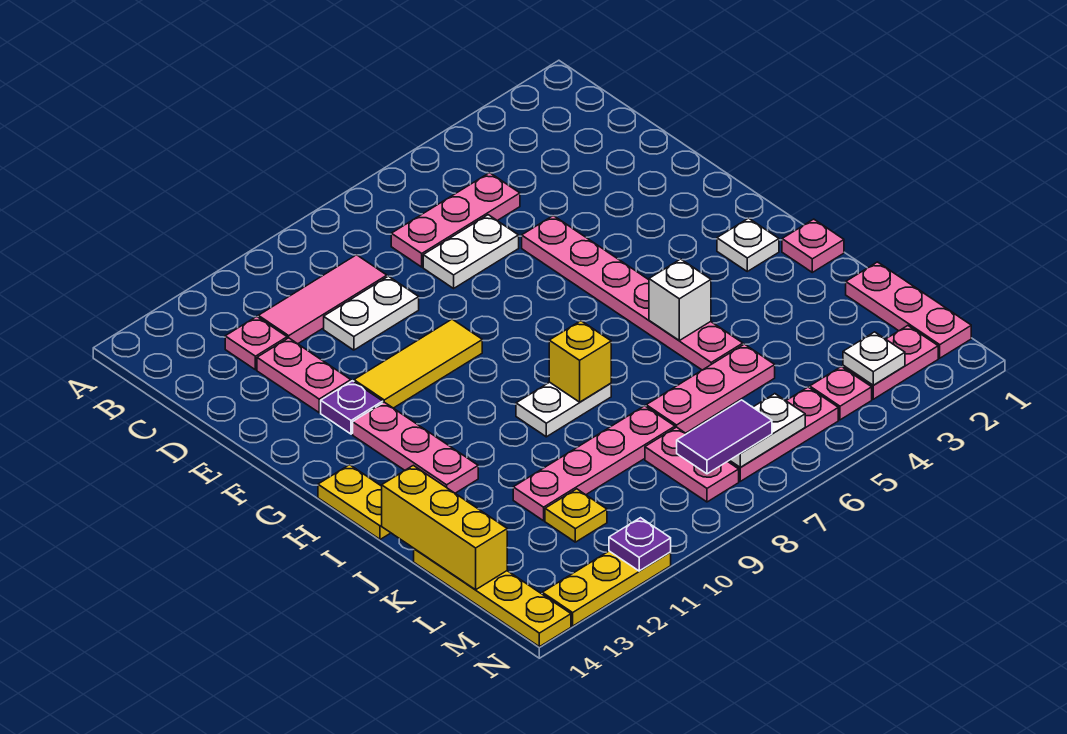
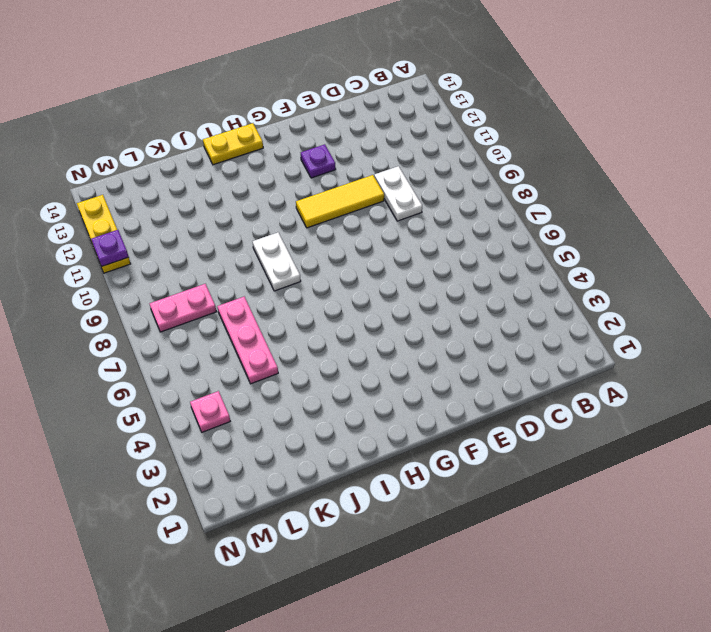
yellow tile E10:G10 level 1 -> yellow tile F9:F11 level 1
none -> pink plate C5:C7 level 1
none -> pink tile C9:C11 level 1
none -> pink plate C12 level 1
none -> white plate D6:D7 level 1

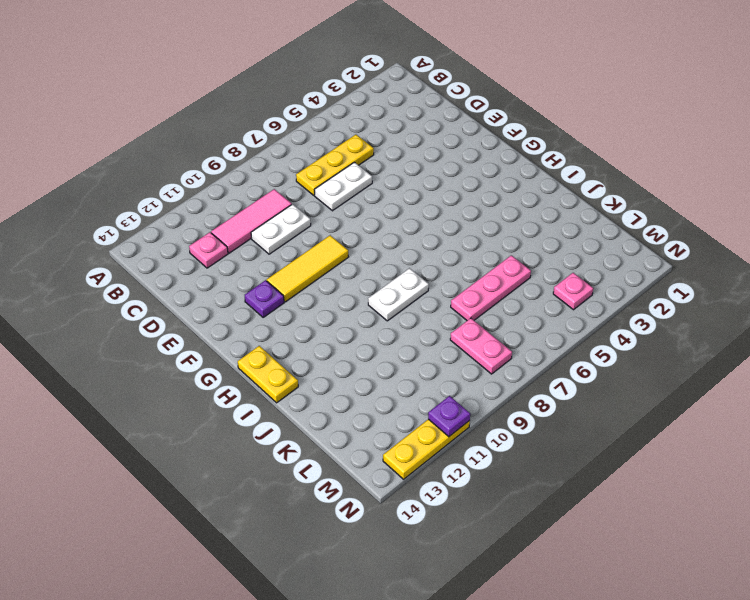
yellow plate C5:C7 level 1 -> pink plate C5:C7 level 1
none -> pink plate D12:E12 level 1
none -> pink plate E5:J5 level 1
none -> pink plate G12:I12 level 1
none -> white plate H2 level 1

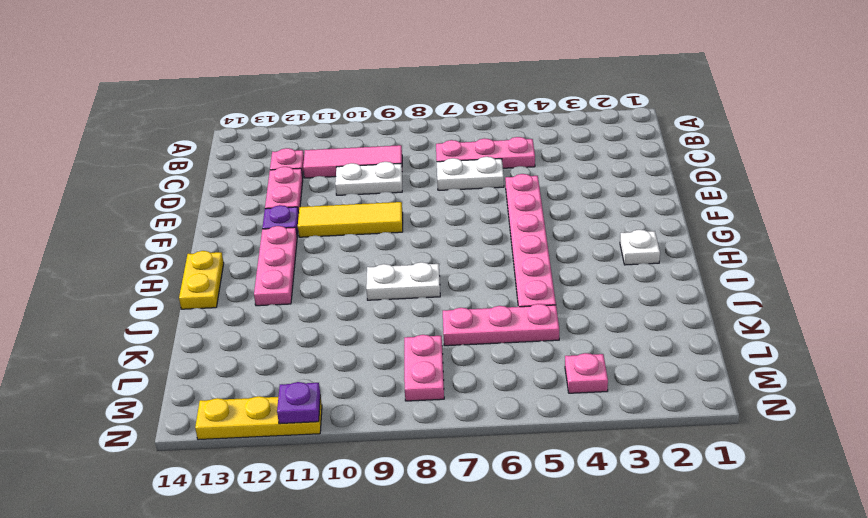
none -> pink plate I1 level 1
none -> pink plate K1:M1 level 1
none -> pink plate K8:K11 level 1
none -> yellow plate K14:N14 level 1

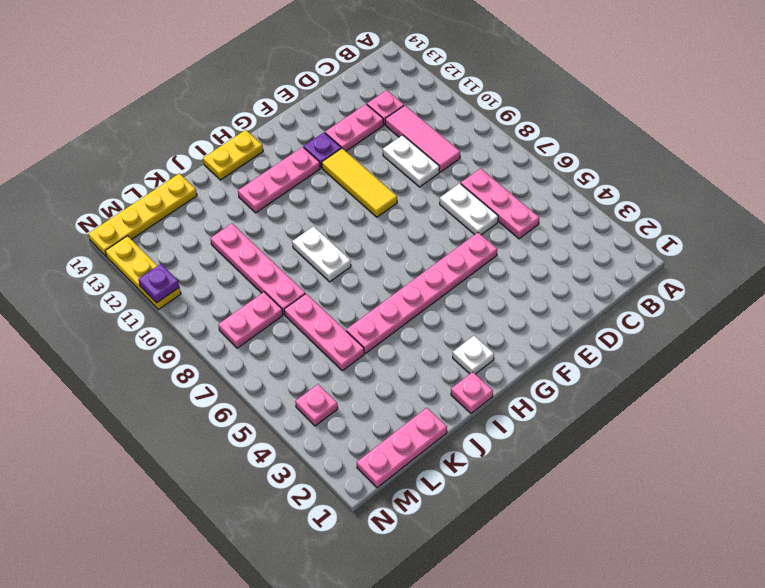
none -> yellow plate L11 level 1
none -> pink plate M2:M3 level 1
none -> pink plate M5:M7 level 1
none -> white brick I5 level 2

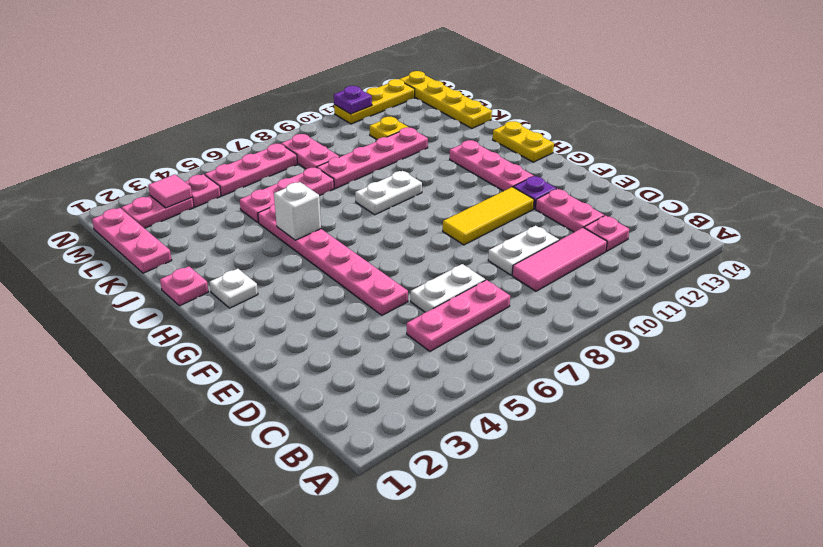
pink tile M3 level 2 -> white plate M3 level 2
none -> yellow brick I8 level 2
none -> yellow brick J14:L14 level 2
none -> white plate M6:M7 level 2
none -> purple tile M7:M8 level 3

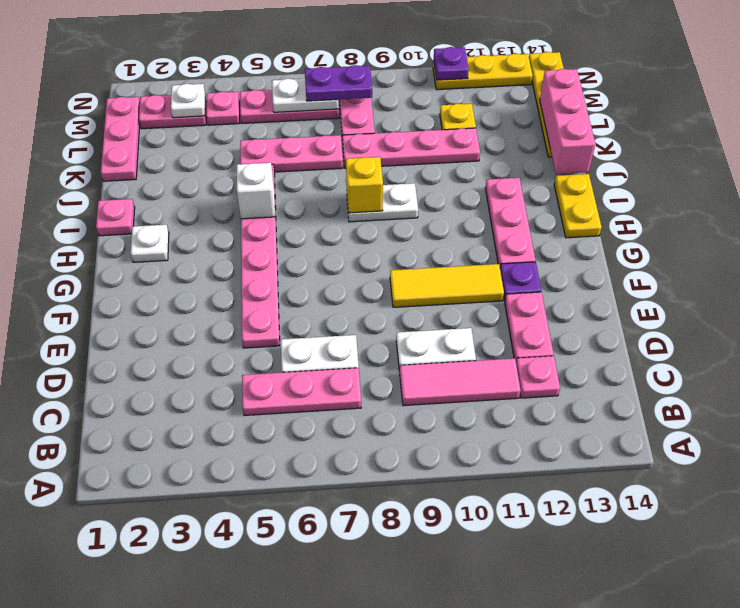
pink brick J14:L14 level 2 -> yellow brick J14:L14 level 2
purple plate M7:M8 level 3 -> purple tile M7:M8 level 3

